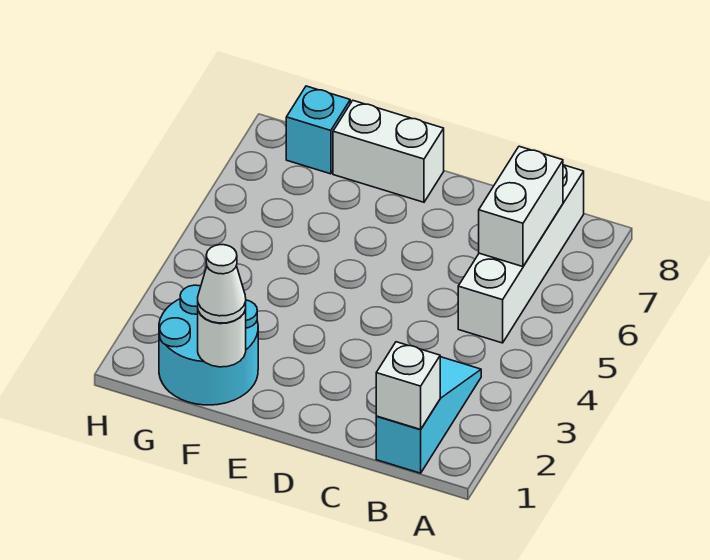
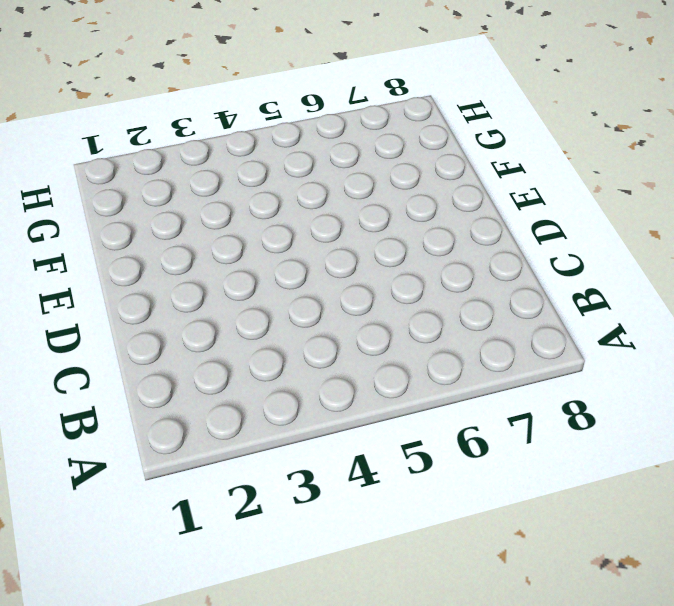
none -> cyan slope B1:B3 level 1 top 1
none -> white brick B5:B8 level 1

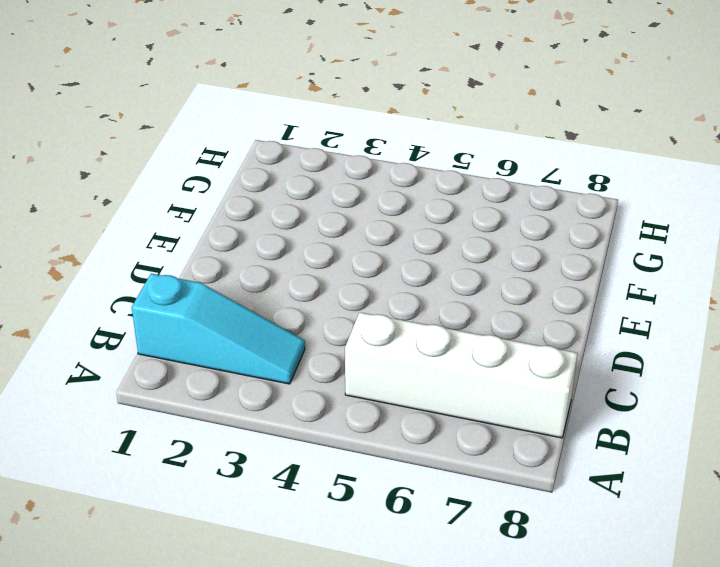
none -> white brick E8:F8 level 1
none -> cyan round brick F1:G2 level 1

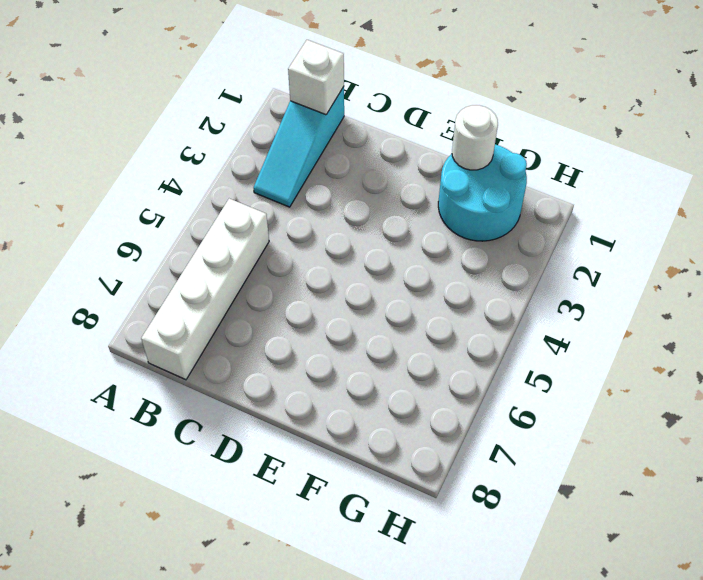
none -> white brick E8:F8 level 1
none -> cyan brick G8 level 1

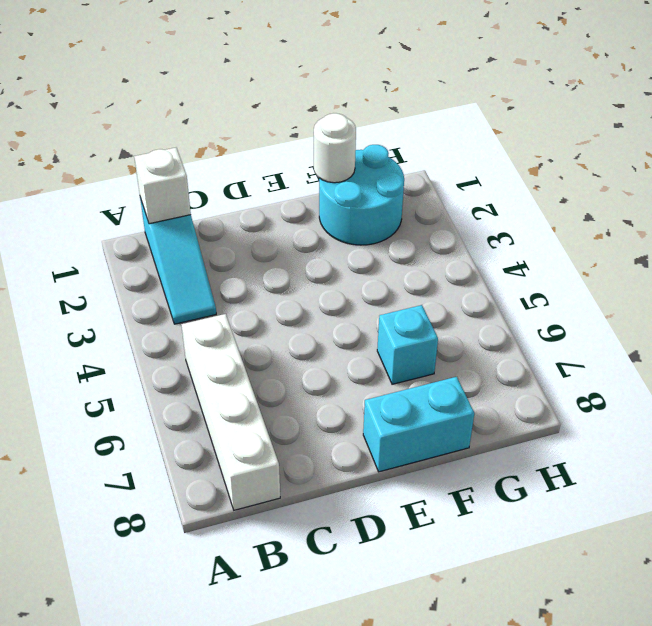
cyan brick E8:F8 level 1 -> white brick E8:F8 level 1
cyan brick F6 level 1 -> cyan brick G8 level 1
none -> white brick B6:B7 level 2
none -> white cone F1 level 3

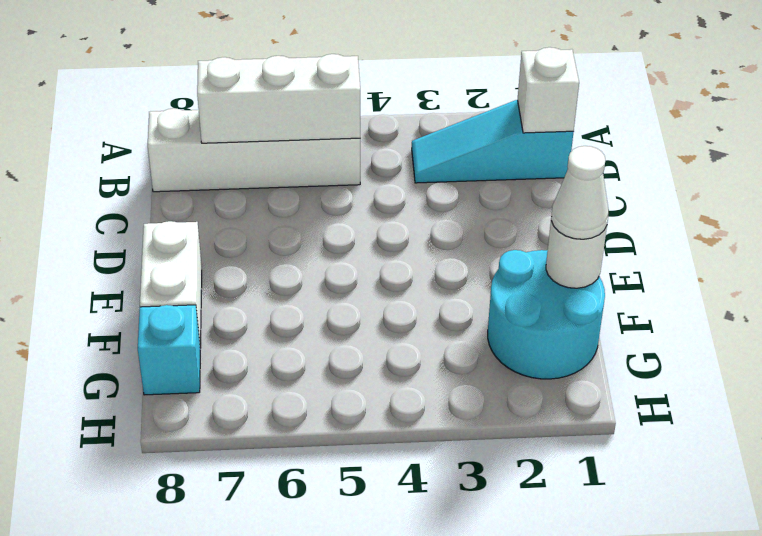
white brick B5:B7 level 2 -> white brick B6:B7 level 2

